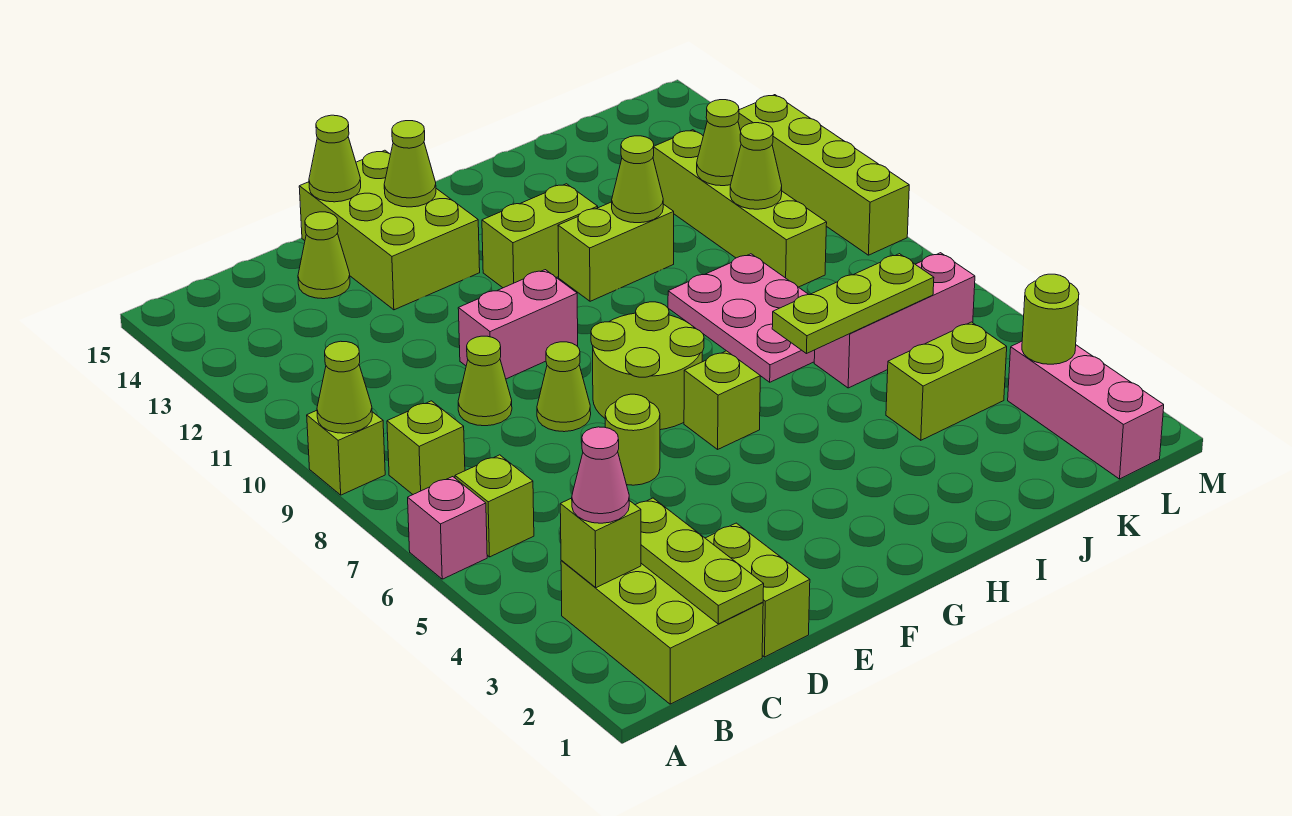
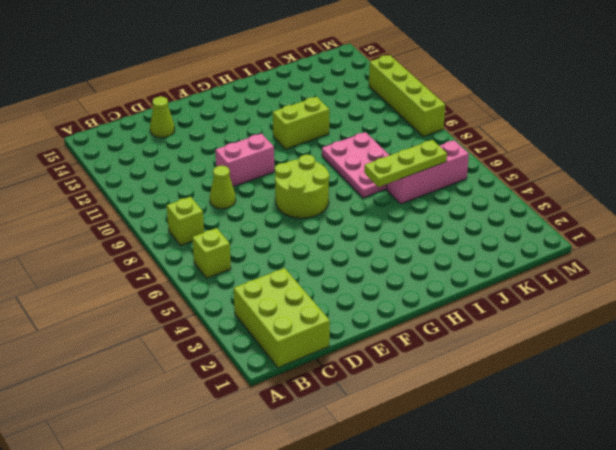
none -> pink brick A6 level 1
none -> lime brick A9 level 1
none -> lime brick D1:D2 level 1
none -> lime round brick E6 level 1

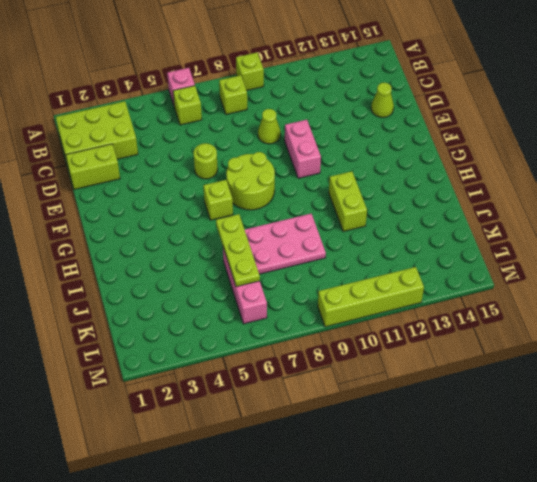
none -> lime cone E8 level 1
none -> lime brick E13:F15 level 1
none -> lime brick G12:H12 level 1
none -> lime brick J4:K4 level 1

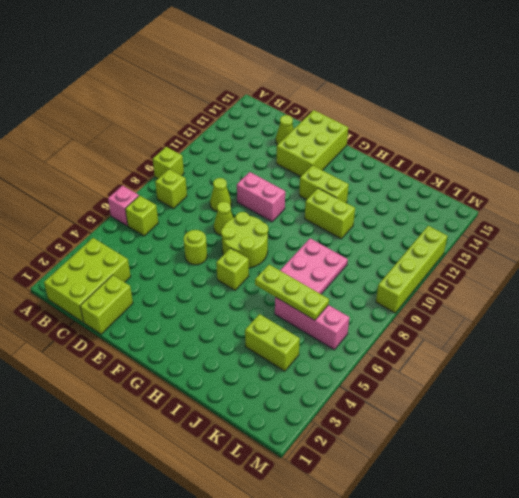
none -> lime brick K9:K12 level 1
none -> pink brick L1:L3 level 1
none -> lime cone A9 level 2
none -> lime brick B3 level 2

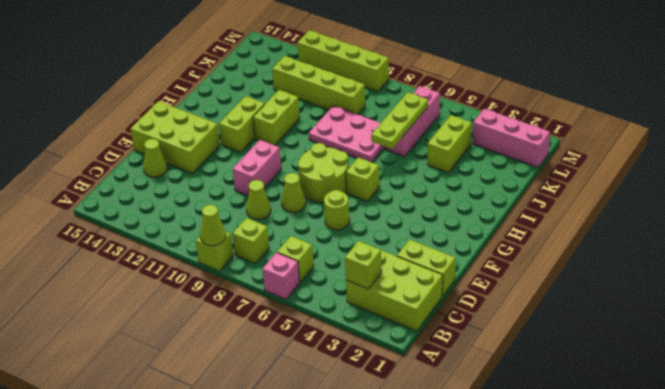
none -> lime plate C1:C3 level 2
none -> lime cone E15 level 2
none -> lime cone F14 level 2
none -> lime cone I11 level 2

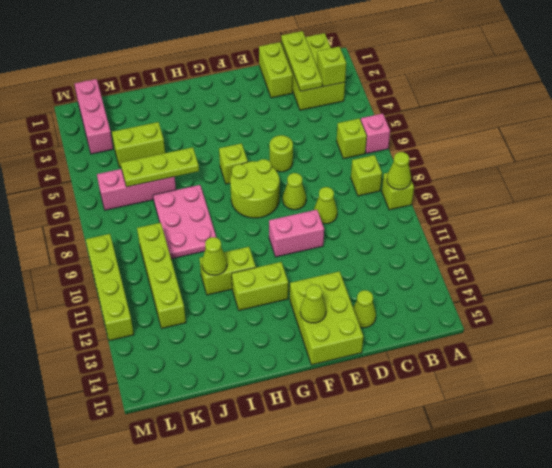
none -> lime cone E15 level 2
none -> lime cone K10 level 2
none -> lime cone K11 level 2
none -> lime round brick L3 level 2

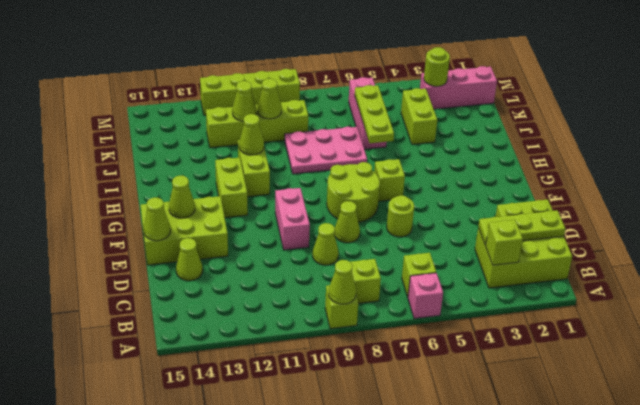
none -> pink cone B3 level 3

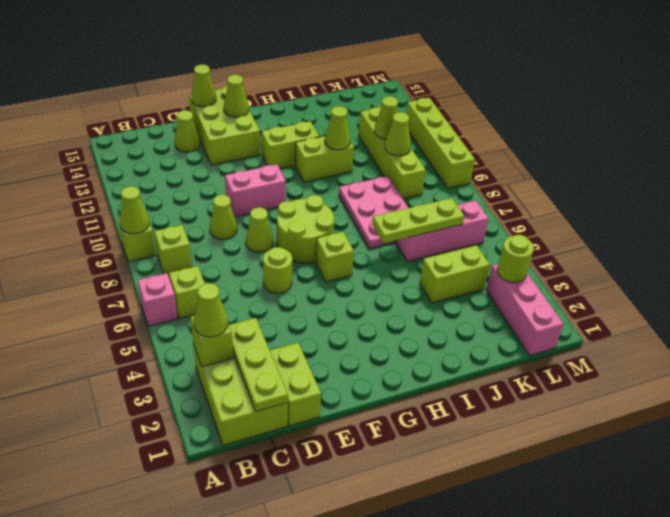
lime cone B3 level 3 -> pink cone B3 level 3

